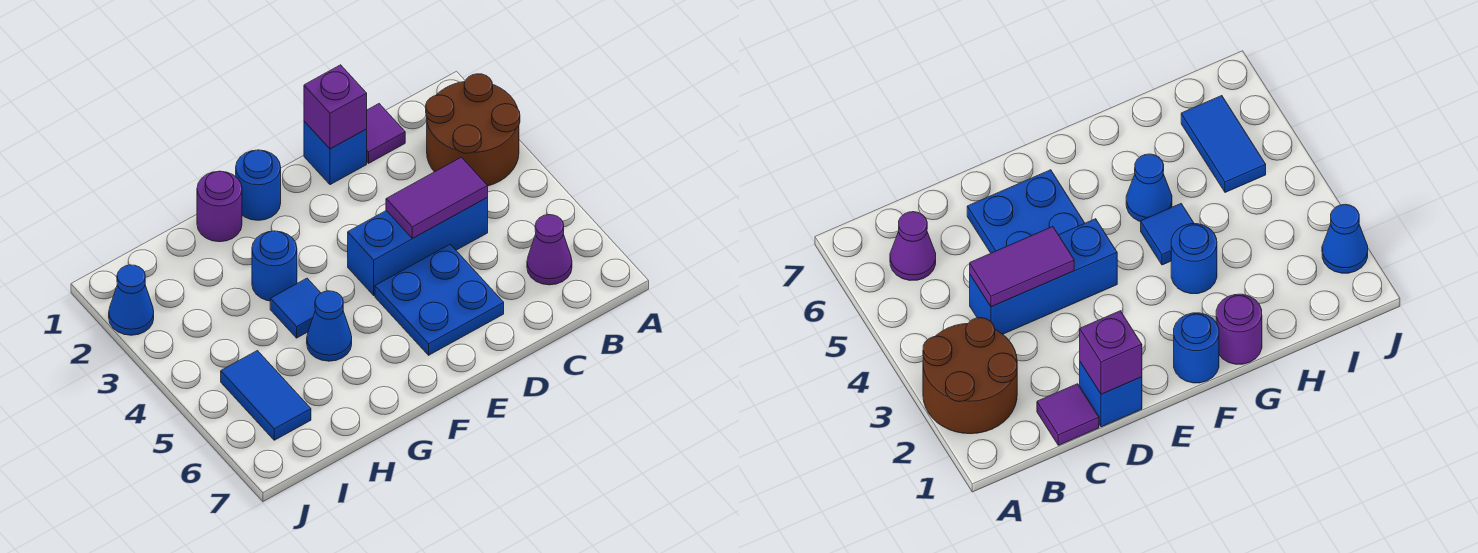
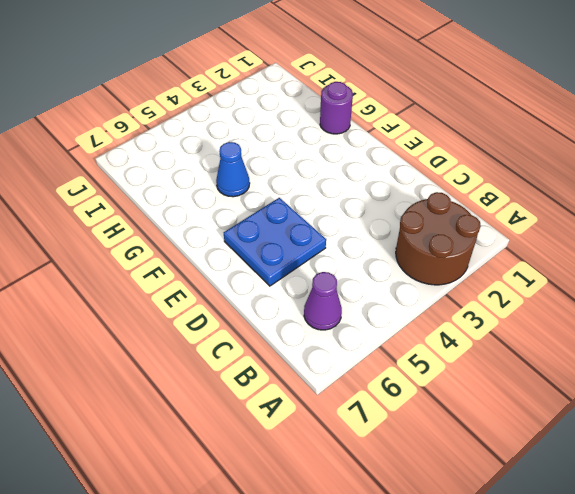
none -> purple tile C1 level 1
none -> blue brick C4:E4 level 1
none -> blue brick D1 level 1

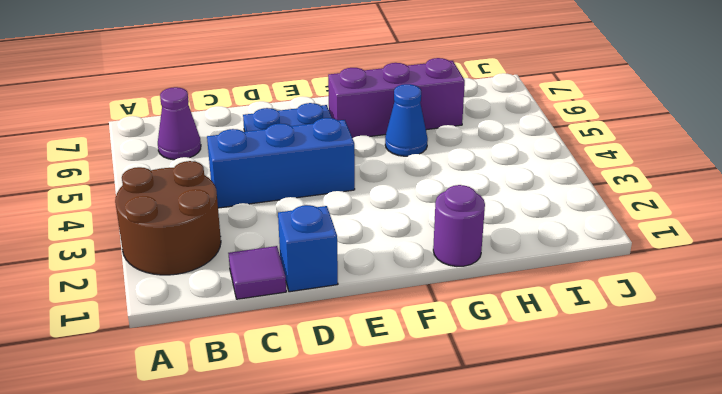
purple brick F6:H6 level 1 -> none
none -> blue round brick F1 level 1
none -> blue round brick G3 level 1
none -> blue tile G4 level 1

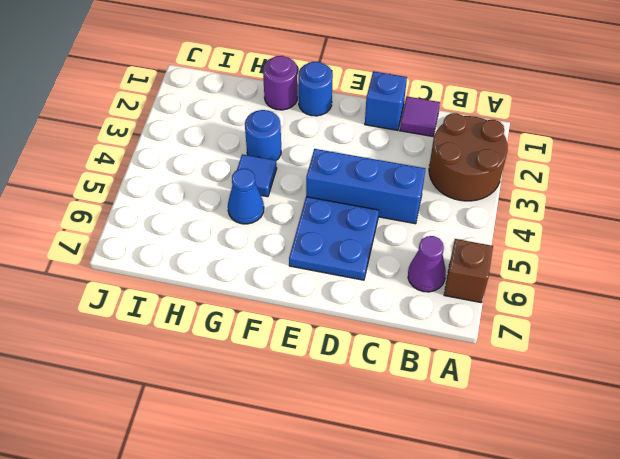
brown brick A6 level 1 -> none
none -> blue tile I5:I6 level 1
none -> blue cone J2 level 1
none -> purple tile C4:D4 level 2

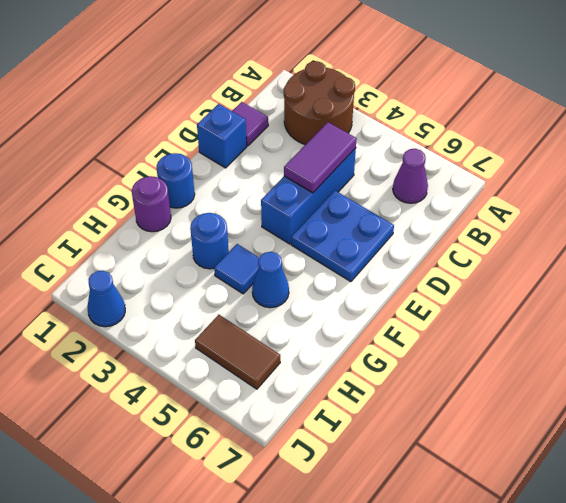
brown tile I5:I6 level 1 -> blue tile I5:I6 level 1
none -> purple brick D1 level 2

